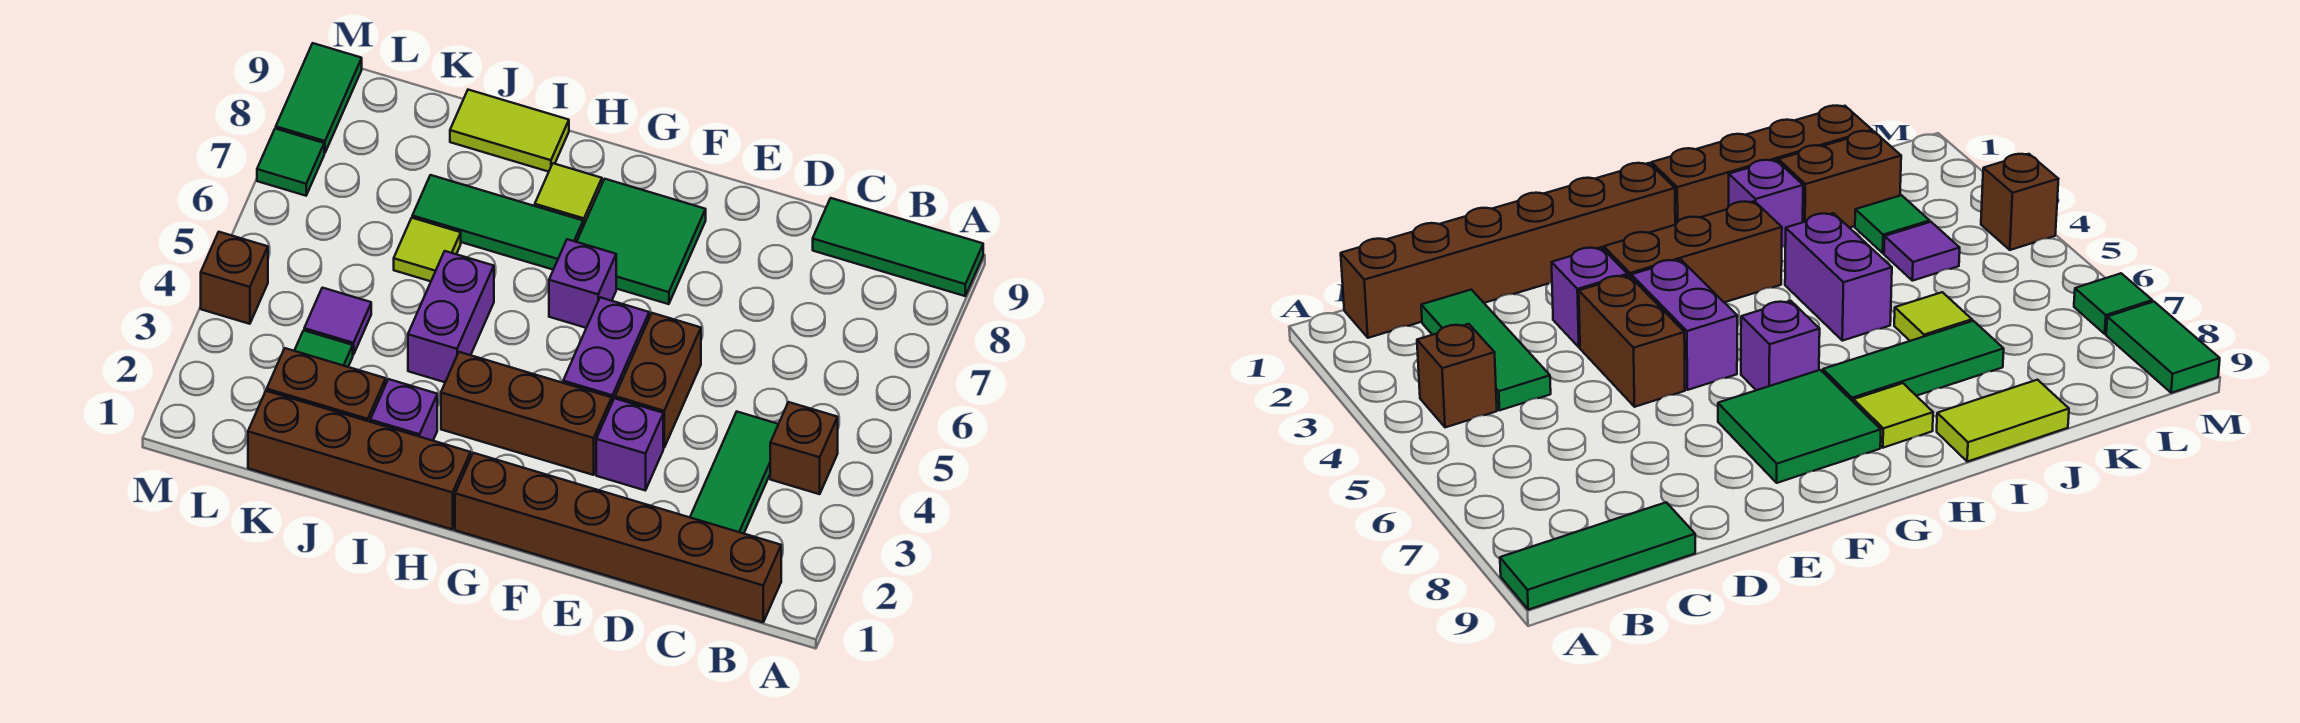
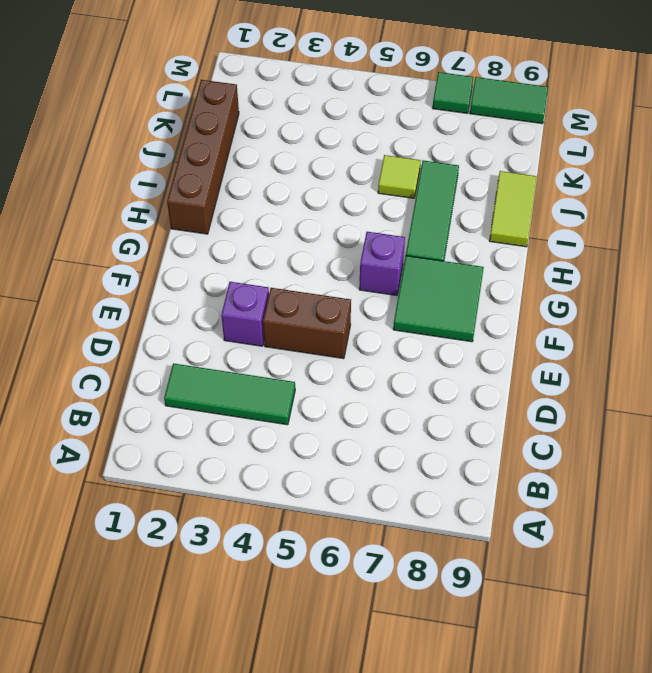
none -> green tile A9:C9 level 1
none -> brown brick B1:G1 level 1
none -> brown brick B4 level 1

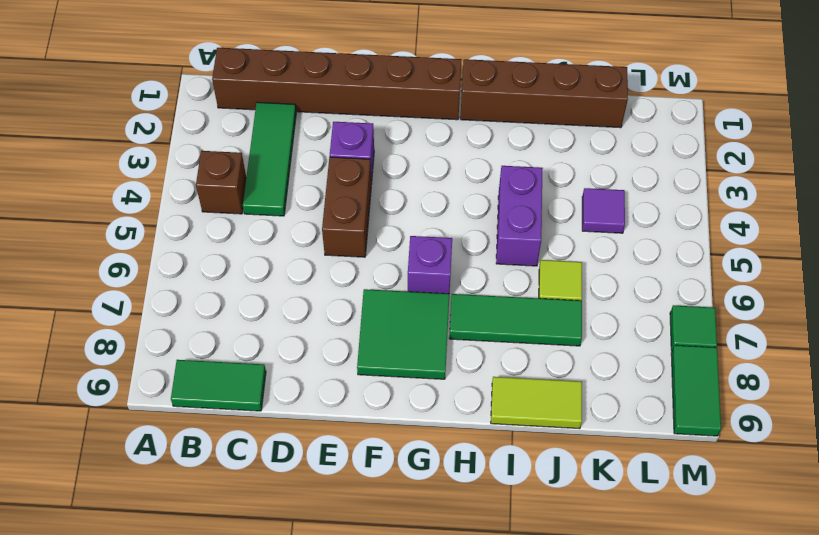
green tile B9:C9 level 1 -> green tile A9:C9 level 1
none -> brown brick F3:H3 level 1
none -> purple brick F4:F5 level 1
none -> lime tile H8 level 1

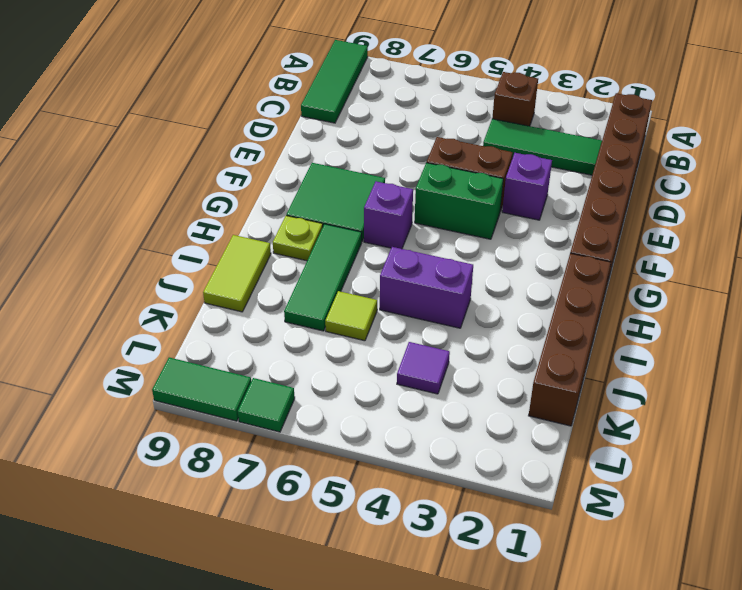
green brick F4:F5 level 1 -> purple brick F4:F5 level 1
lime plate H8 level 1 -> lime tile H8 level 1
none -> brown brick F3:H3 level 1
none -> purple brick I2 level 1
none -> brown brick J2:K2 level 1

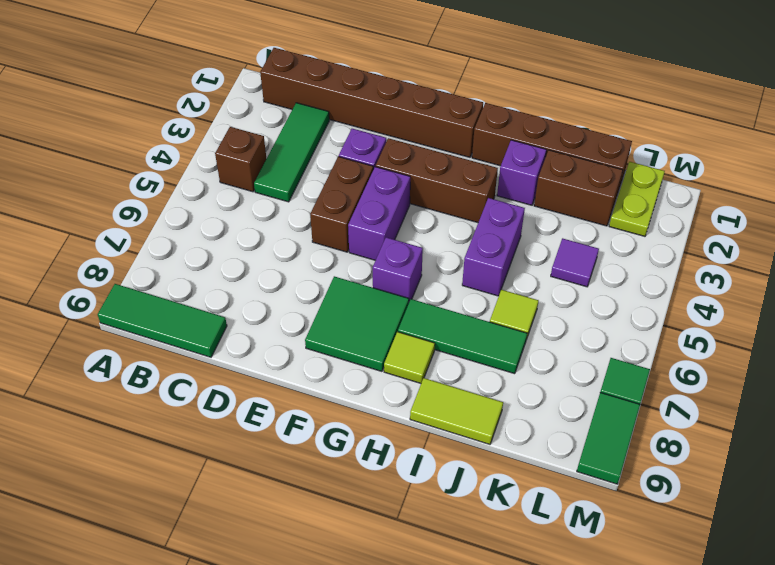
lime plate L1:L2 level 1 -> none
none -> green tile K3 level 1
none -> brown brick M4 level 1

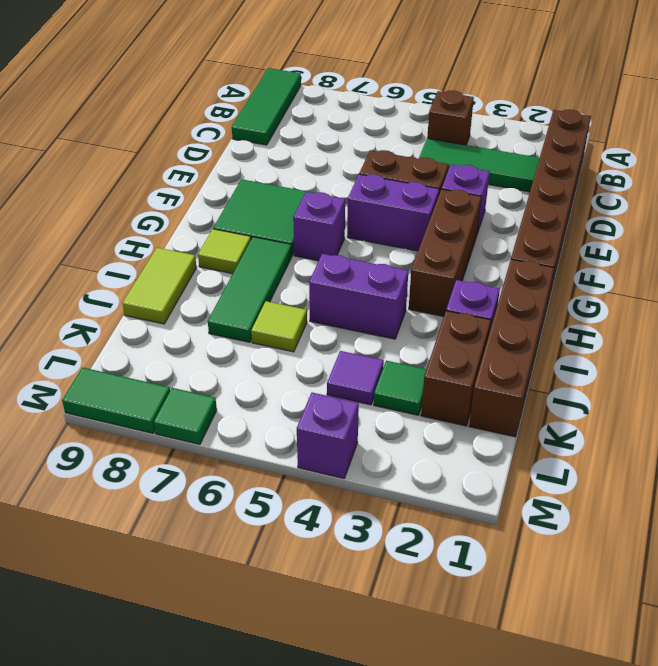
purple brick M4 level 1 -> brown brick M4 level 1

